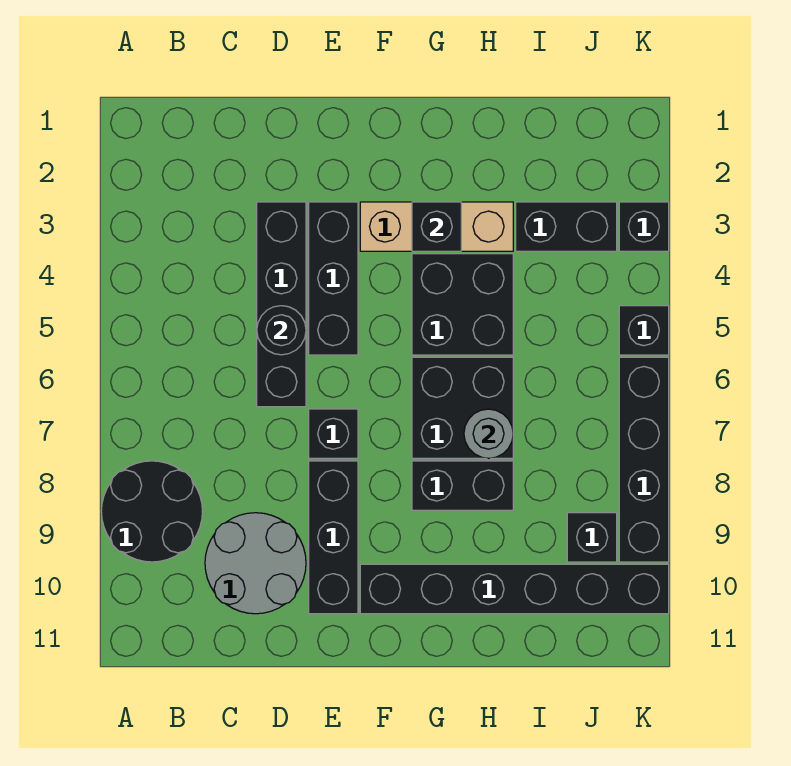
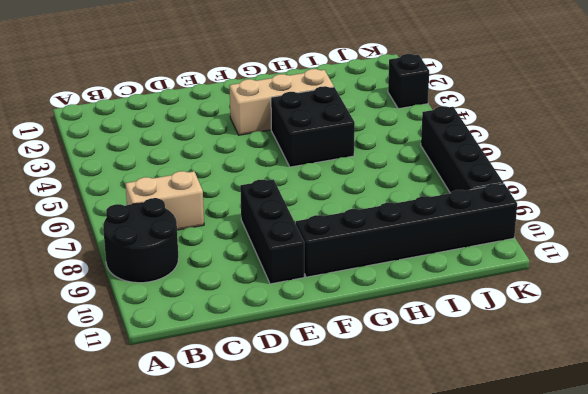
tan brick B7:C7 level 1 -> none
none -> grey round brick C9:D10 level 1
none -> black brick D3:D6 level 1
none -> black brick E3:E5 level 1

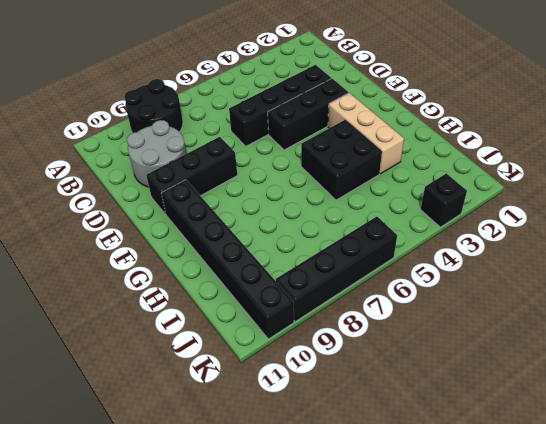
none -> black brick E7 level 1
none -> black brick G6:H7 level 1
none -> black brick G8:H8 level 1

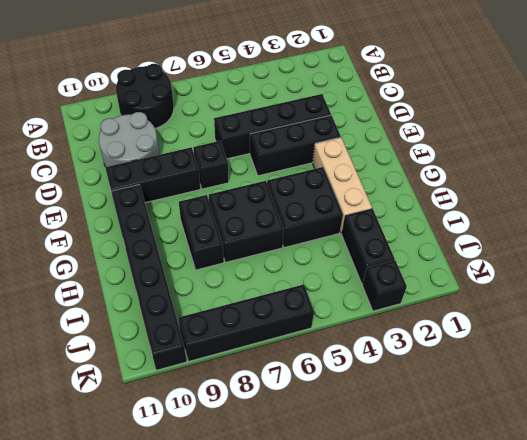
none -> black brick J9 level 1
none -> black brick K5 level 1
none -> black round brick D5 level 2

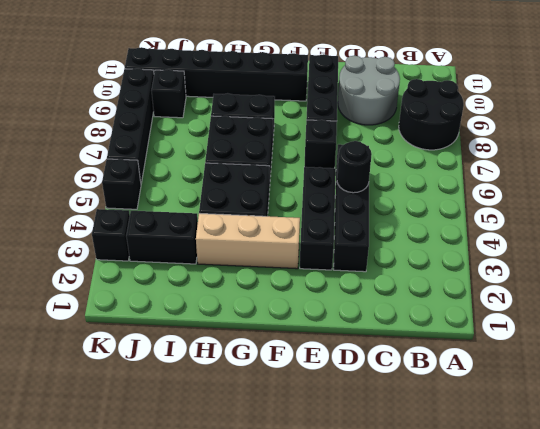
none -> black brick G3 level 2
none -> grey round brick H7 level 2

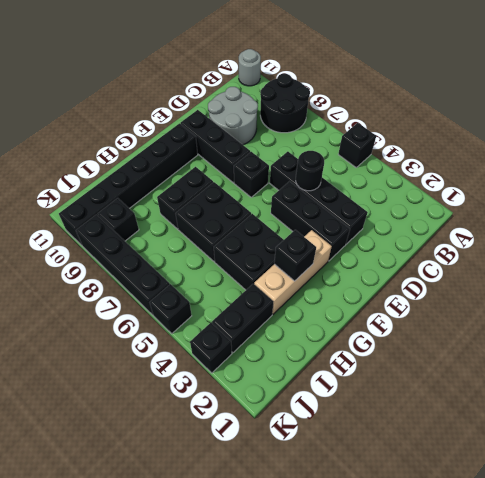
black brick A5 level 1 -> none
grey round brick A11 level 1 -> grey round brick H7 level 2

